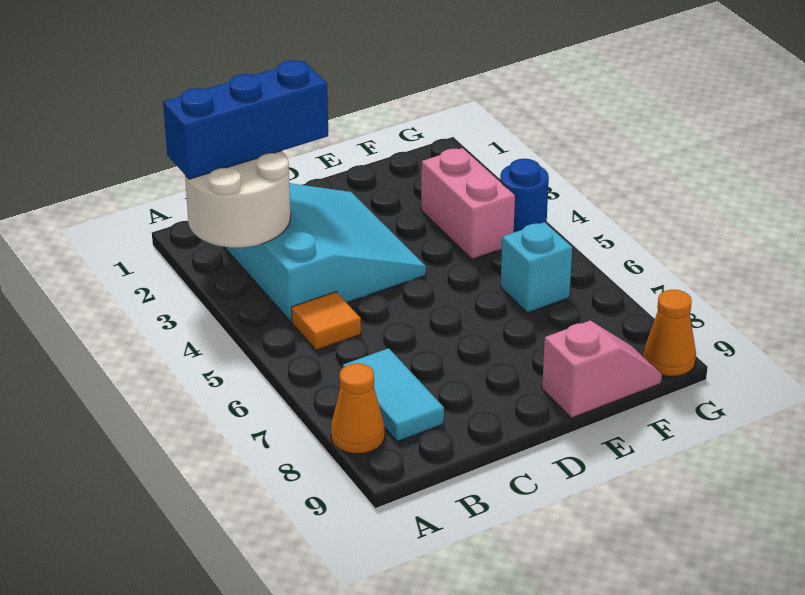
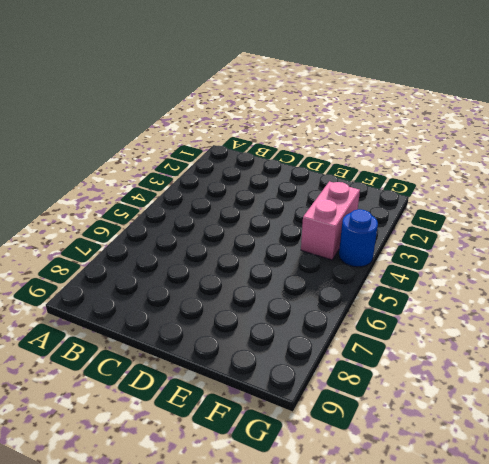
none -> orange cone A8 level 1
none -> cyan slope B2:D4 level 1 top B

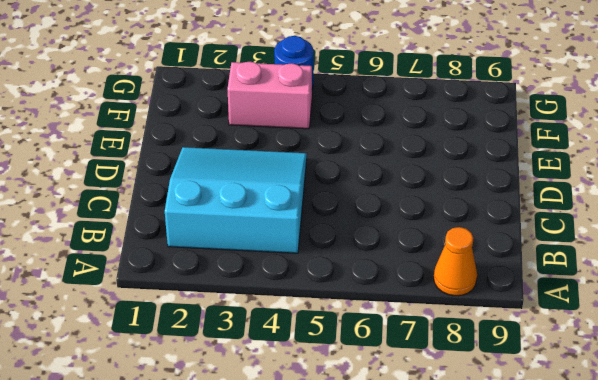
none -> orange tile B5 level 1
none -> cyan tile B7:B8 level 1

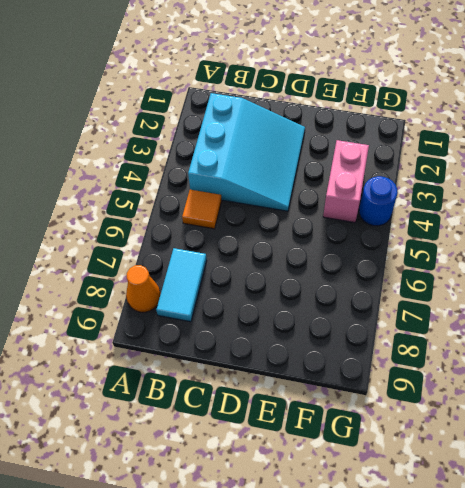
none -> pink slope E9:F9 level 1 top E
none -> cyan brick F6 level 1

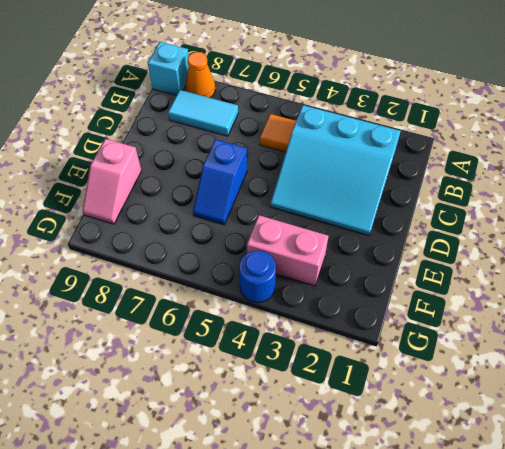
cyan brick A9 level 1 -> cyan brick F6 level 1
blue slope D6:E6 level 1 top D -> none
none -> orange cone G9 level 1
none -> white round brick A2:B3 level 2

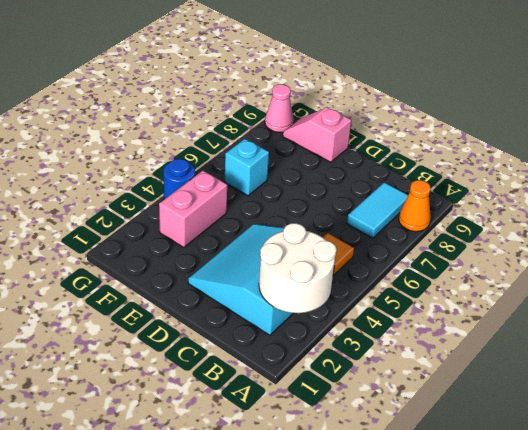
pink cone G9 level 1 -> orange cone G9 level 1
none -> blue brick A2:C2 level 3

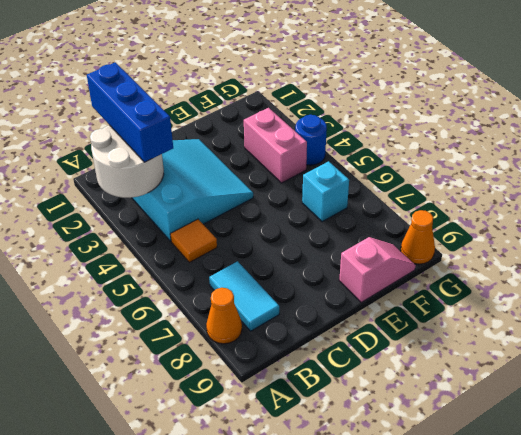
blue brick B1:B3 level 3 -> blue brick A2:C2 level 3

